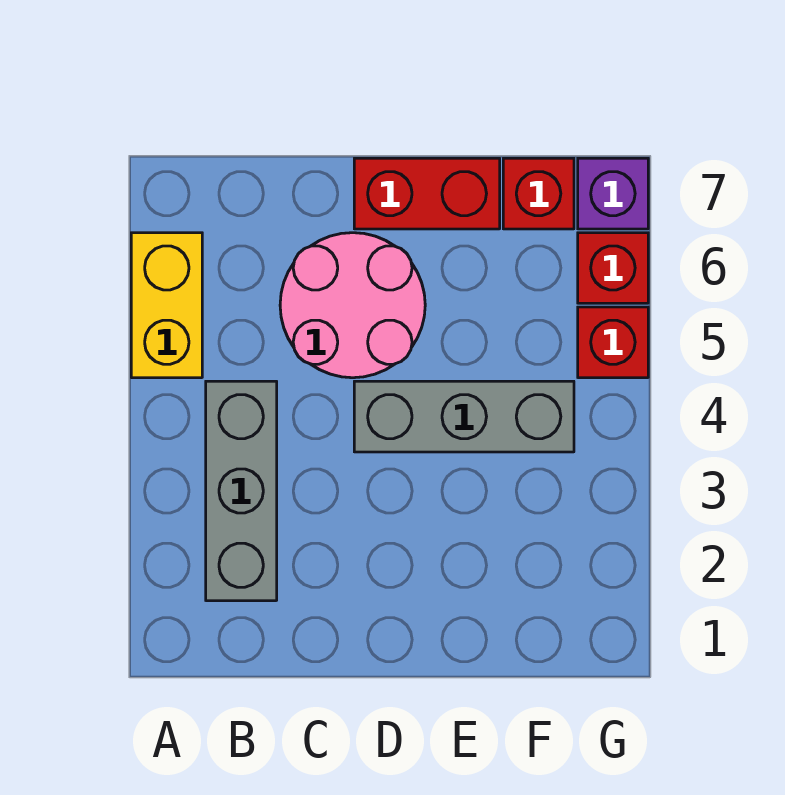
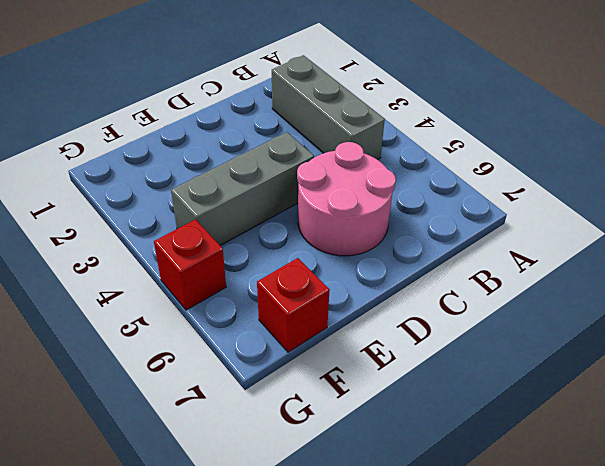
none -> yellow brick A5:A6 level 1
none -> red brick D7:E7 level 1

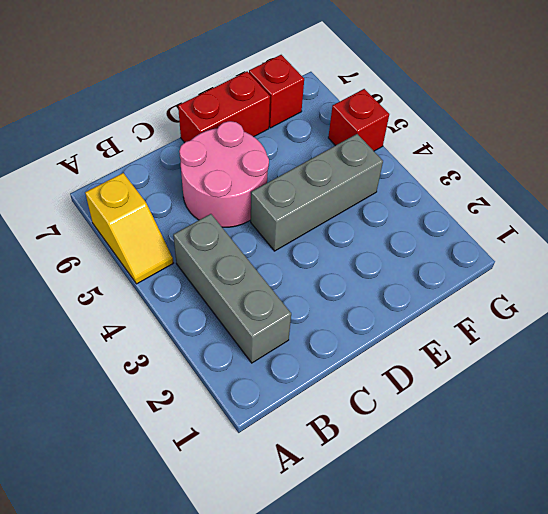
yellow slope A5:A6 level 1 top 6 -> yellow brick A5:A6 level 1
none -> red brick G6 level 1
none -> purple brick G7 level 1

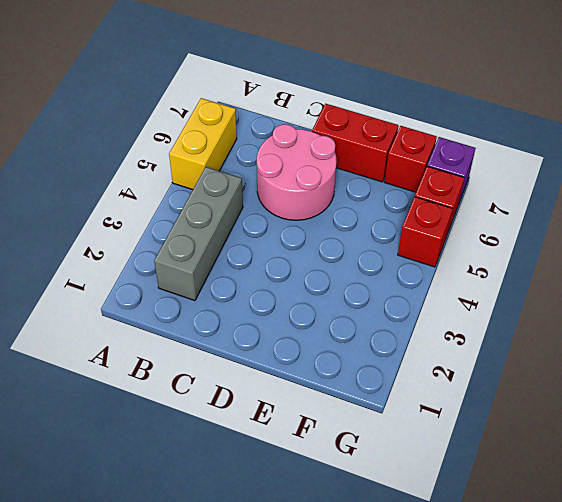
none -> grey brick D4:F4 level 1

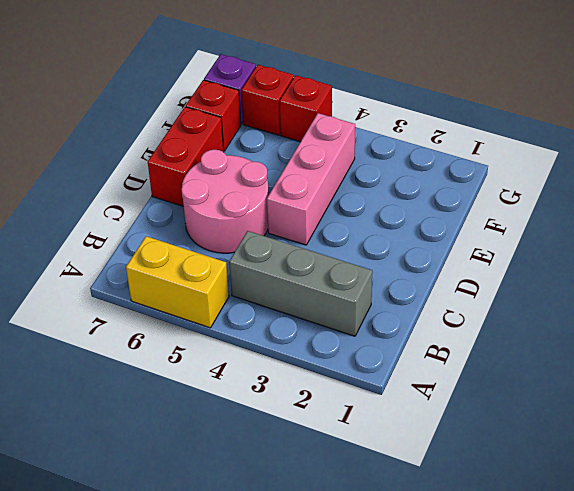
pink brick D4:F4 level 1 -> grey brick D4:F4 level 1

